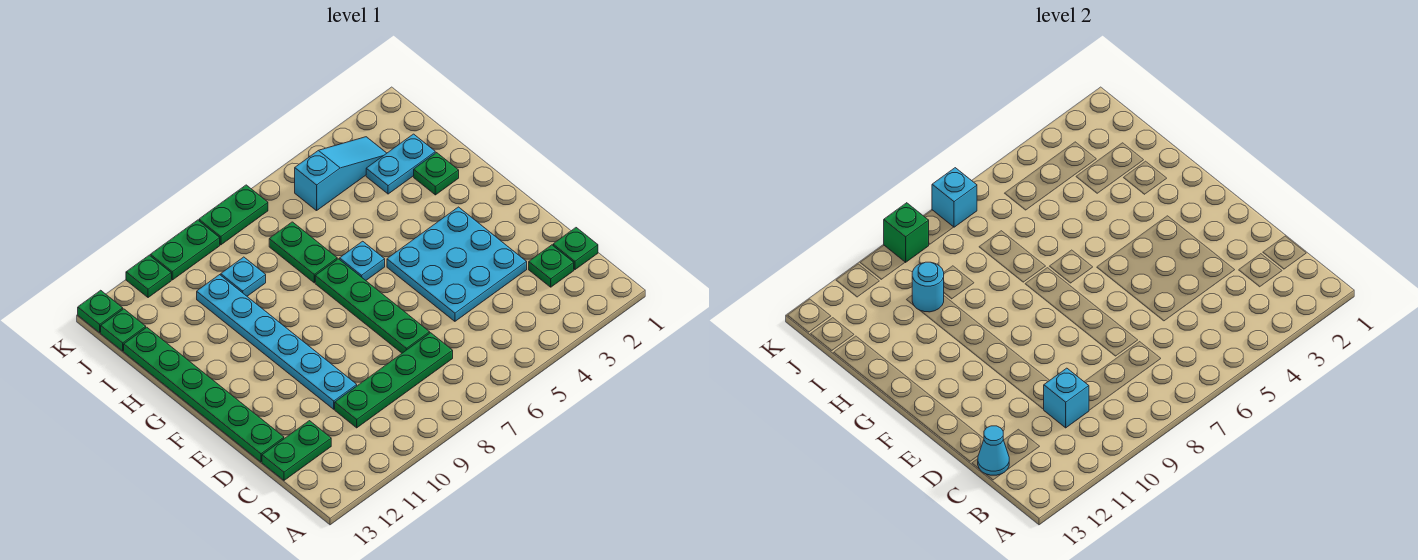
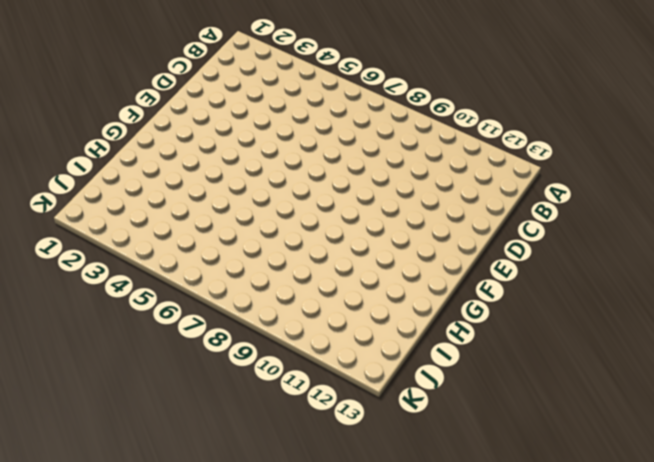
none -> green plate C1 level 1
none -> green plate C2 level 1
none -> green plate C7:C10 level 1

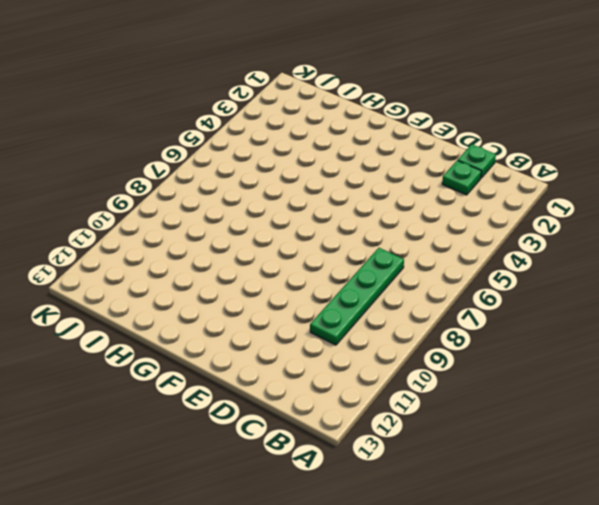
none -> green plate C12:C13 level 1
none -> cyan plate D3:F5 level 1
none -> green plate D7:G7 level 1

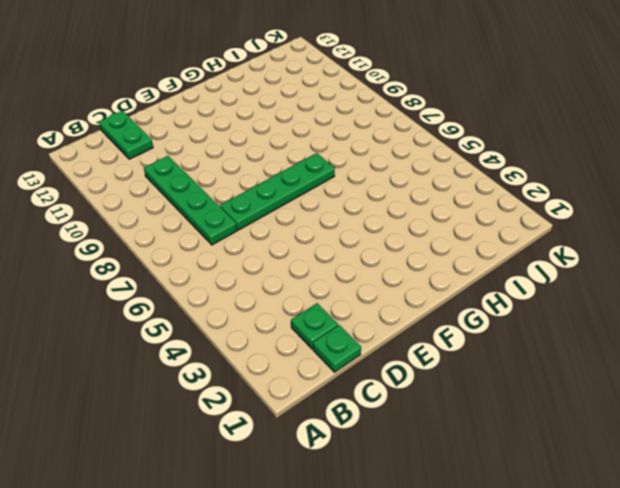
none -> cyan plate D3:F5 level 1
none -> cyan plate D10:I10 level 1
none -> green plate D13:I13 level 1

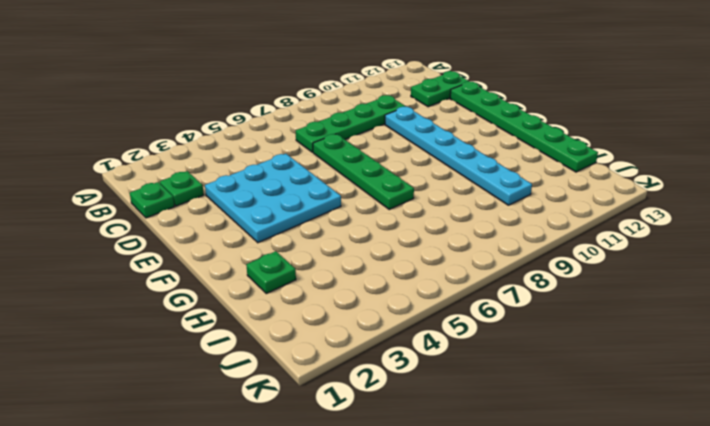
none -> cyan plate G6 level 1
none -> green plate H7:I7 level 1
none -> cyan plate I2:I3 level 1

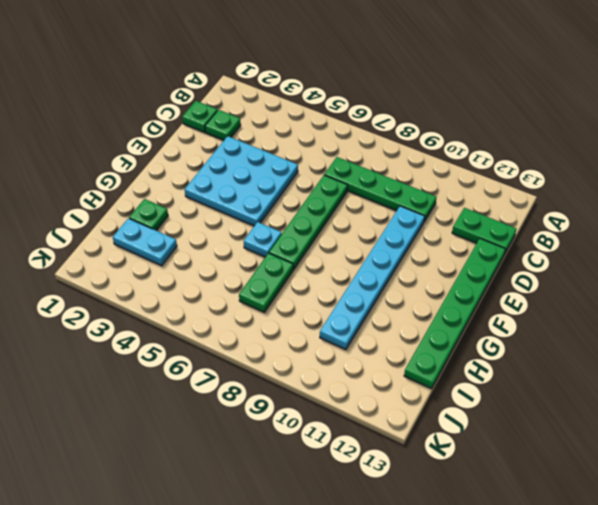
none -> cyan plate I9 level 1
none -> cyan slope J3:J5 level 1 top 5
none -> green plate J13 level 1

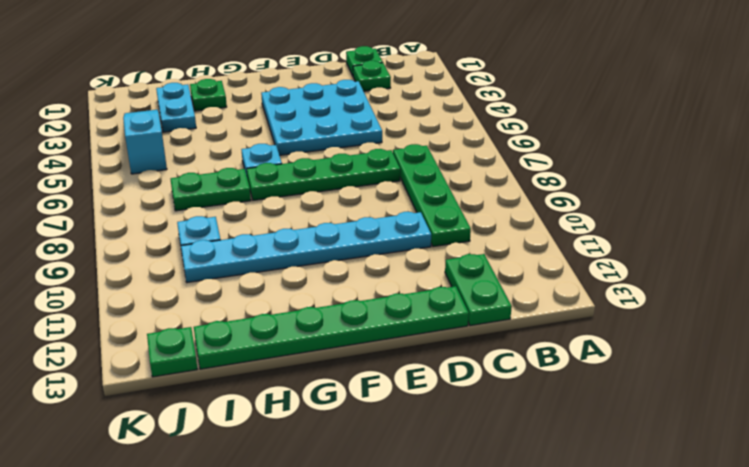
none -> green plate K7:K8 level 1
none -> green plate K9:K10 level 1
none -> green plate K11 level 1

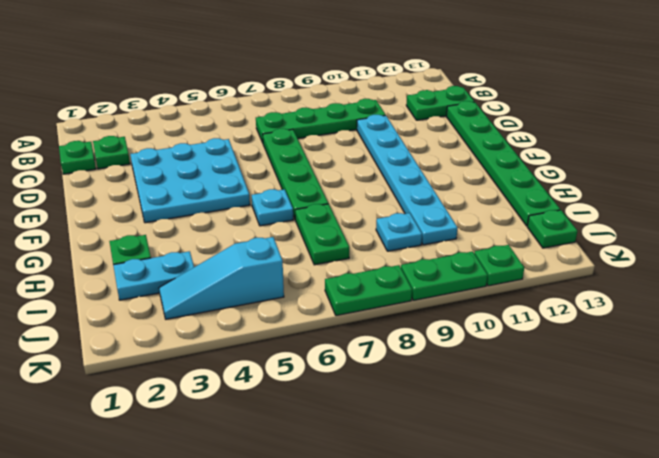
none -> green plate K13 level 1
none -> cyan brick C10 level 2
none -> cyan cone C13 level 2

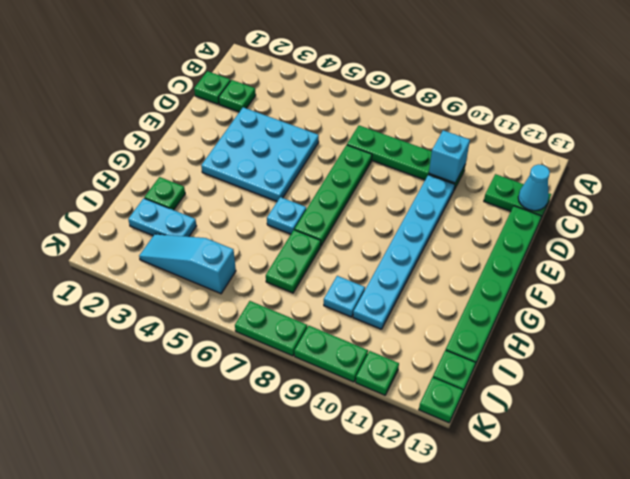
none -> cyan round brick I10 level 2
none -> cyan brick K7 level 2
none -> green brick K9 level 2

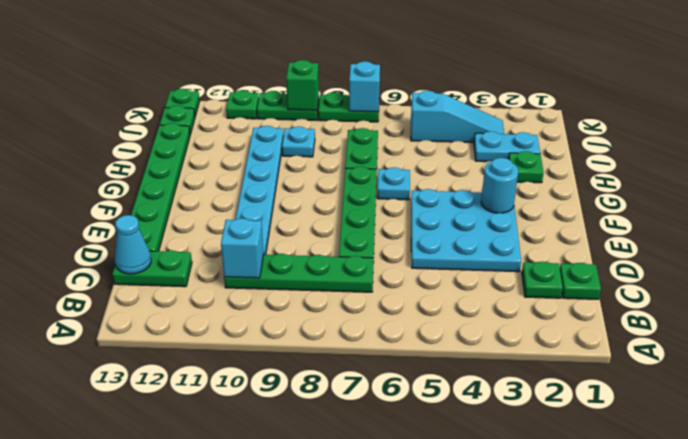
cyan round brick F3 level 2 -> cyan round brick I10 level 2

